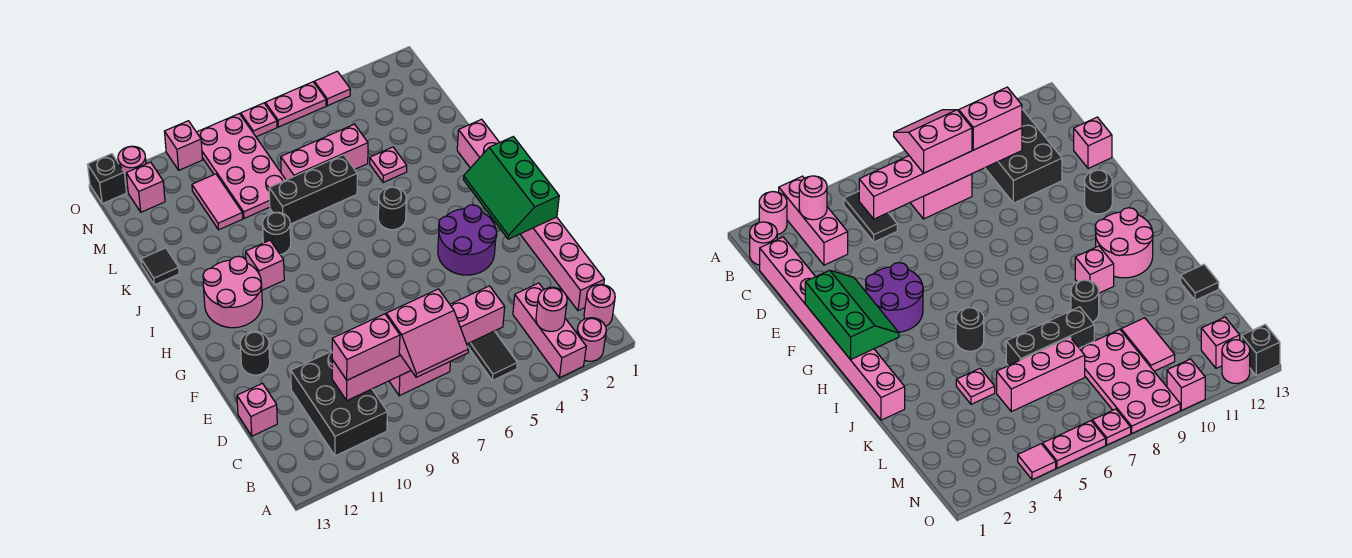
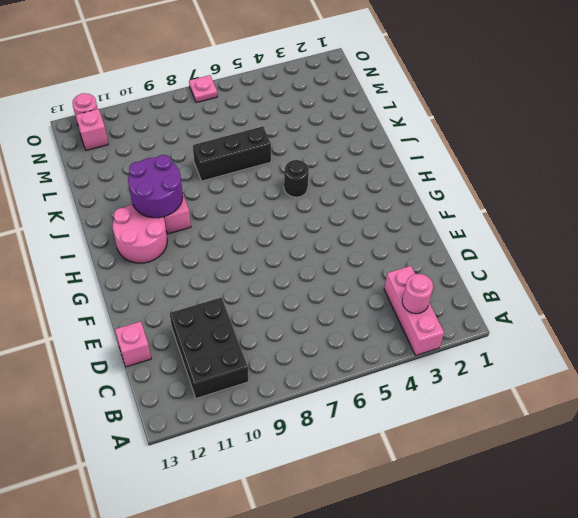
purple round brick I10:J11 level 2 -> purple round brick F3:G4 level 1
none -> pink round brick A2 level 1
none -> pink round brick B1 level 1
none -> black tile B5:C5 level 1
none -> pink brick C1:J1 level 1

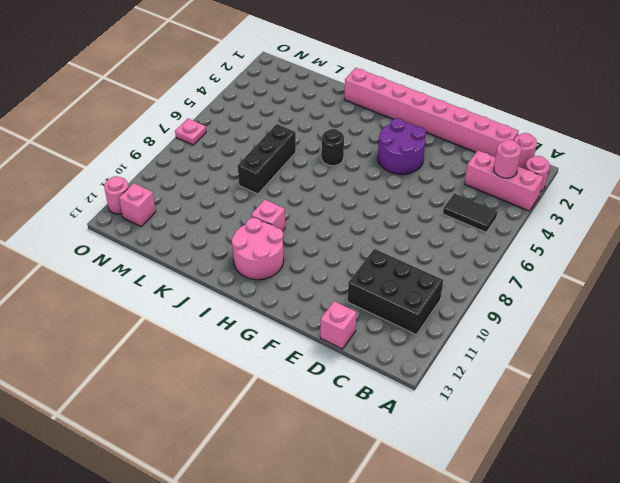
none -> pink brick C7:C8 level 1
none -> black round brick F12 level 1
none -> black round brick J9 level 1
none -> pink plate K4 level 1

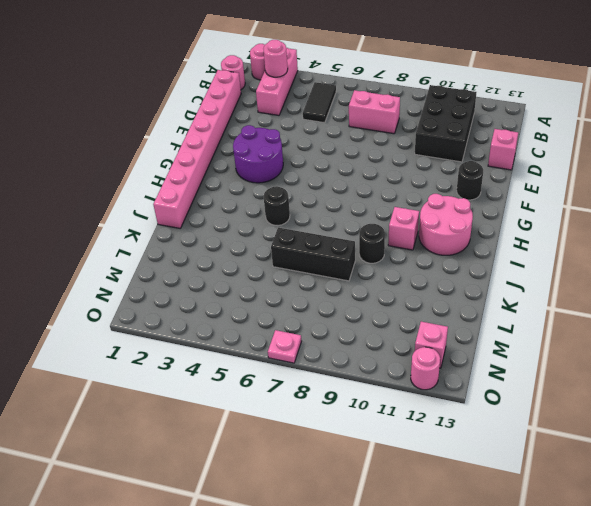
none -> pink plate K4 level 1
none -> black tile K13 level 1
none -> pink brick L5:L7 level 1
none -> pink plate L8:O9 level 1

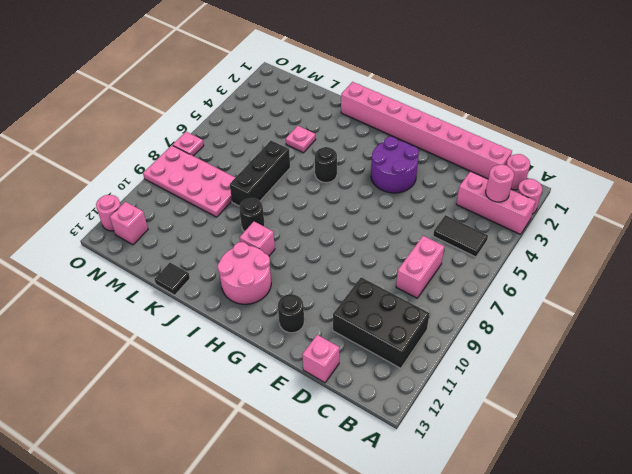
none -> pink brick L5:L7 level 1
none -> pink tile L10:M10 level 1
none -> pink tile O4 level 1
none -> pink plate O5:O6 level 1

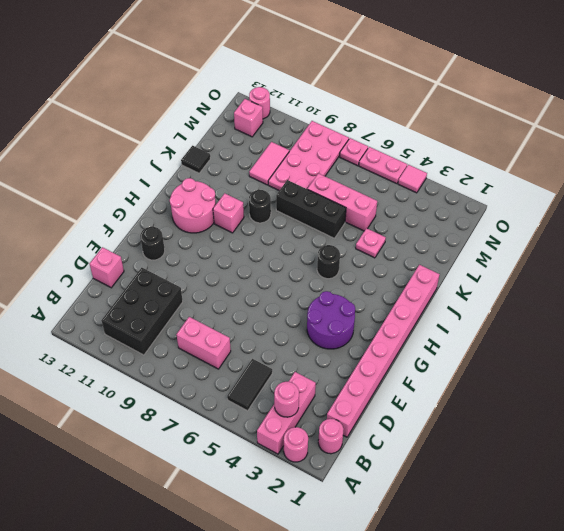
none -> pink brick O10 level 1
none -> black brick O13 level 1
none -> pink brick C5:C10 level 2
none -> green slope F1:H2 level 2 top 1

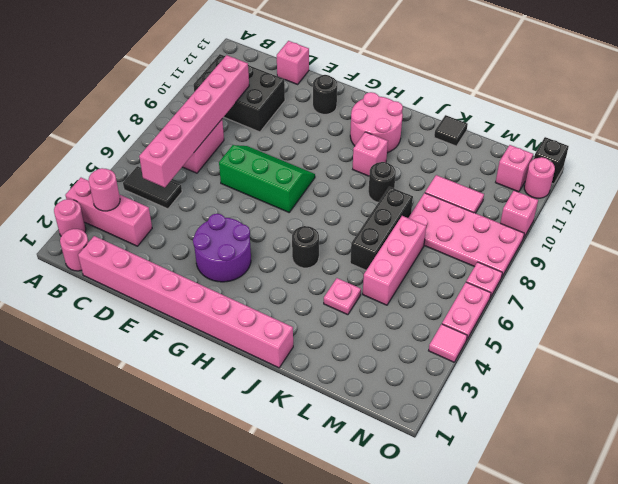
green slope E7:G8 level 1 top 7 -> green slope F1:H2 level 2 top 1
none -> pink slope B7:C8 level 3 top C
none -> pink brick C9:C10 level 3

